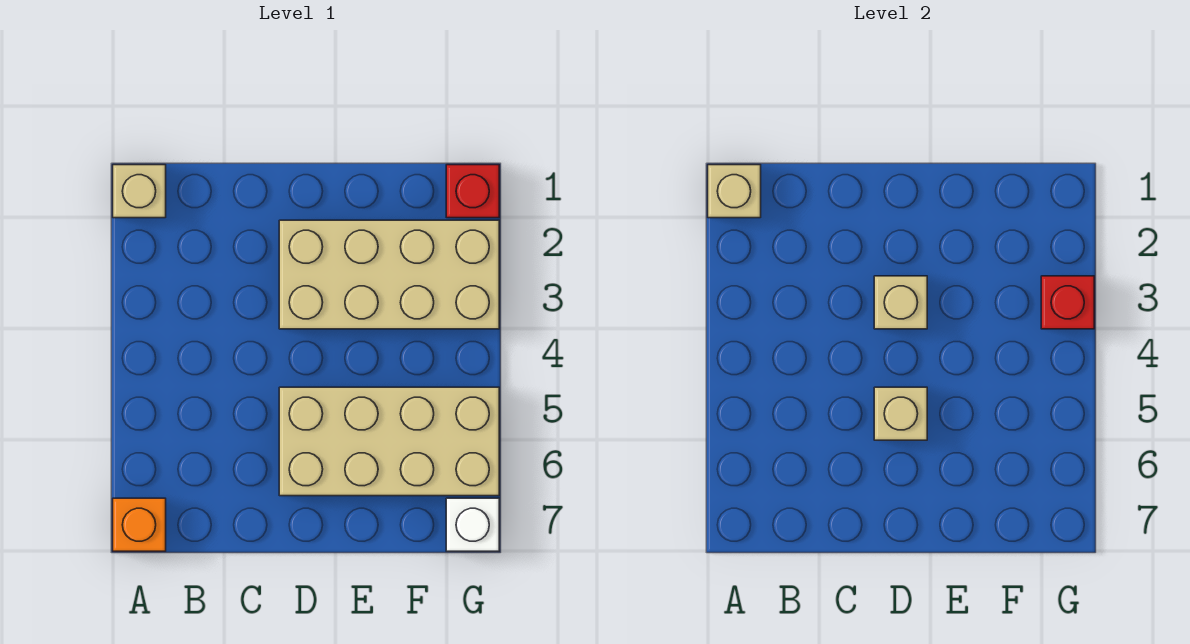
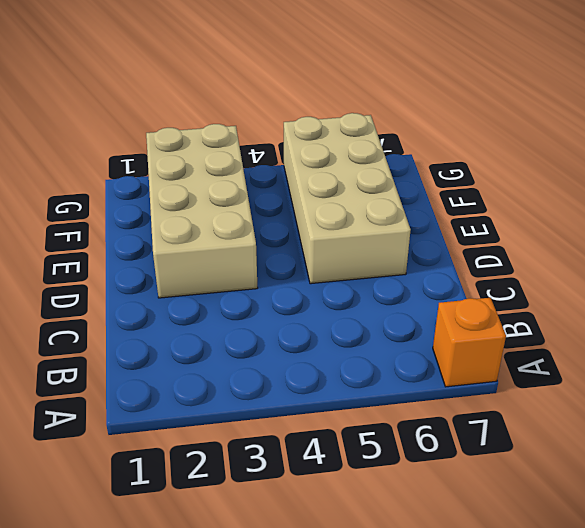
none -> tan brick A1 level 1
none -> red brick G1 level 1

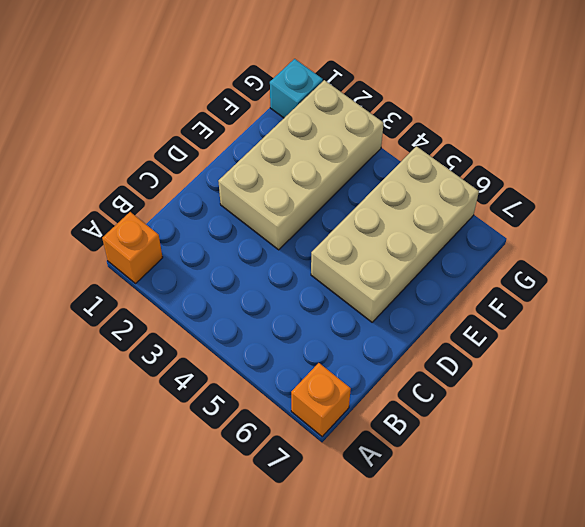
orange brick A1 level 1 -> tan brick A1 level 1
cyan brick G1 level 1 -> red brick G1 level 1
none -> white brick G7 level 1
none -> tan brick A1 level 2

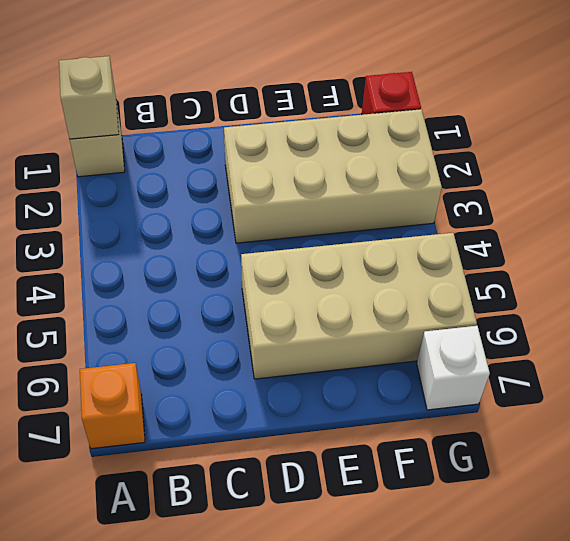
none -> tan brick D3 level 2
none -> tan brick D5 level 2

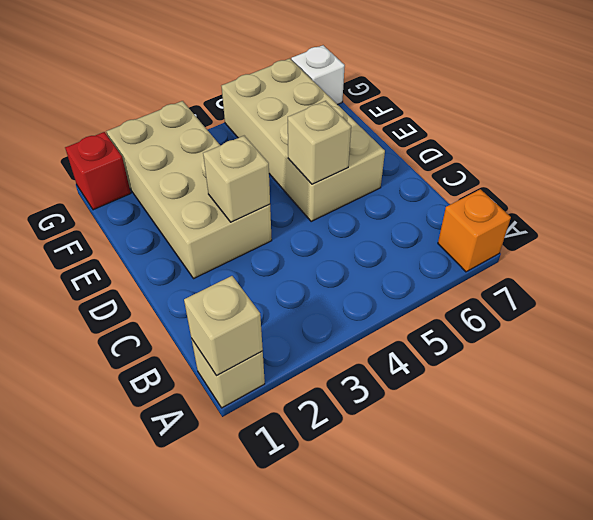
none -> red brick G3 level 2

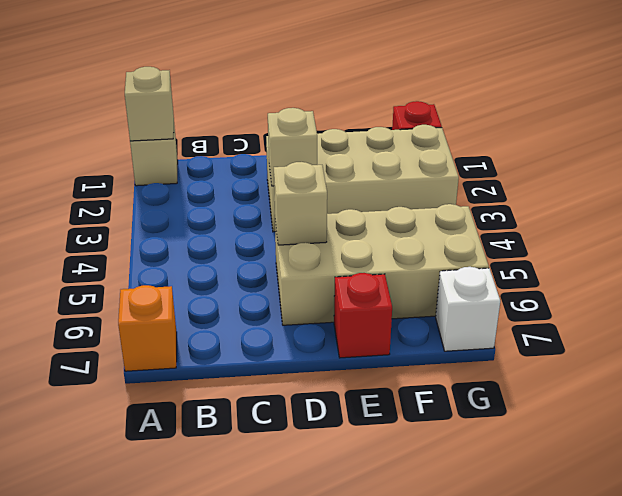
red brick E7 level 1 -> red brick G3 level 2

